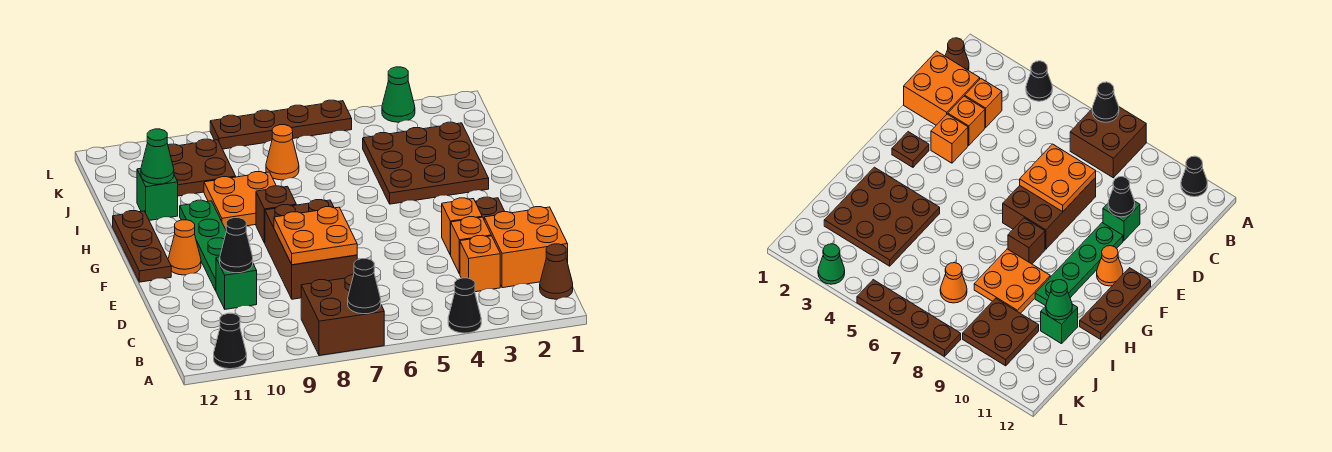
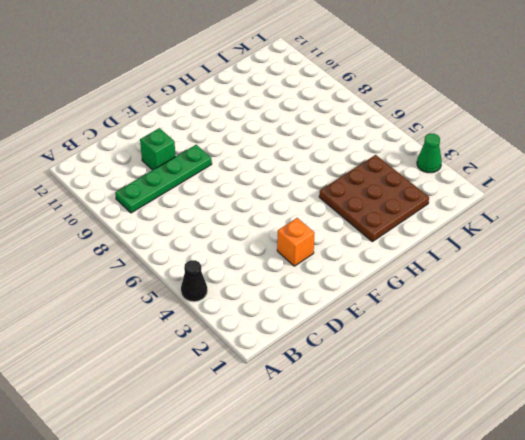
green plate B9:E9 level 1 -> green plate E10:H10 level 1
none -> brown brick A7:B8 level 1
none -> black cone A11 level 1
none -> brown cone B1 level 1

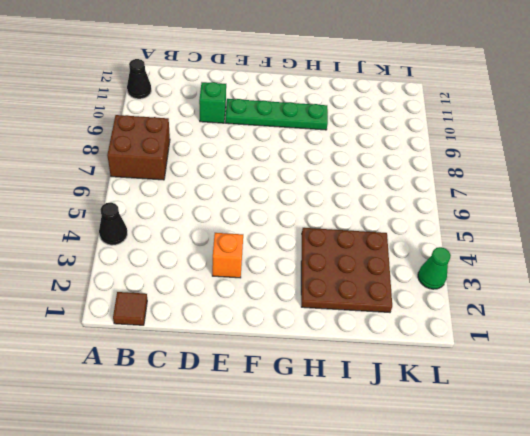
brown tile B1 level 1 -> brown cone B1 level 1
none -> orange brick C1:D2 level 1
none -> orange brick C3 level 1
none -> orange brick D3 level 1

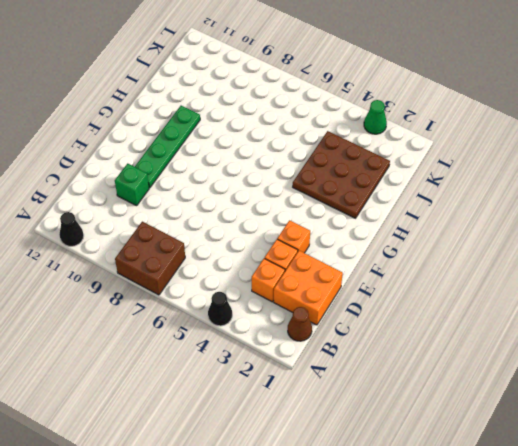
none -> brown brick D7:F8 level 1
none -> brown plate F2 level 1
none -> orange cone F11 level 1

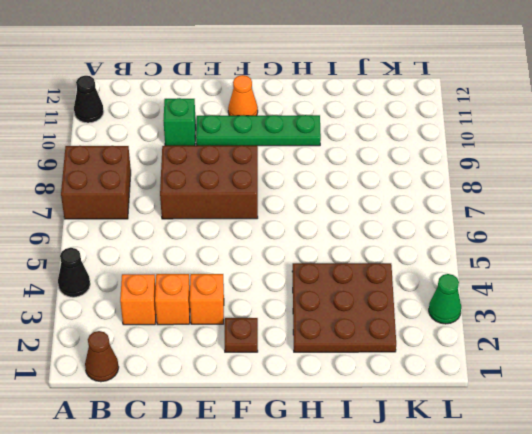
none -> orange brick C1:D2 level 1
none -> brown plate F12:H12 level 1
none -> brown brick G8 level 1

